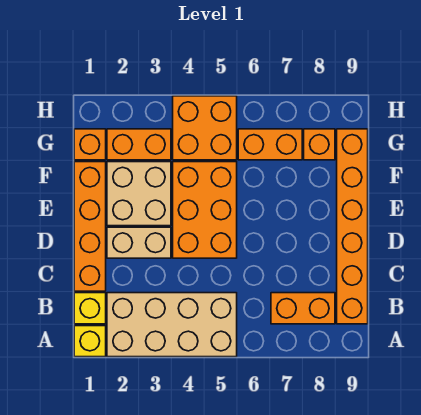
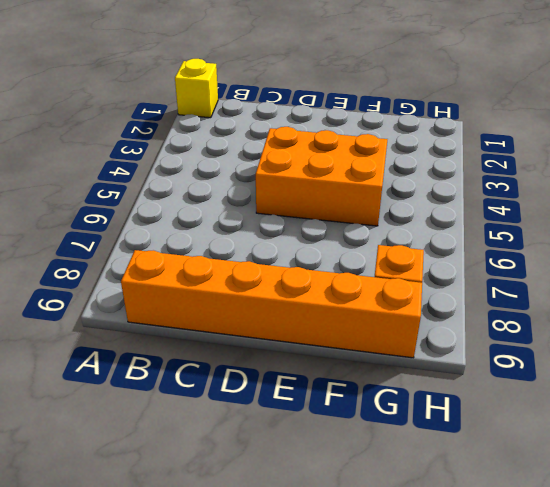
none -> tan brick A2:B5 level 1
none -> yellow brick B1 level 1
none -> orange brick B7:B8 level 1

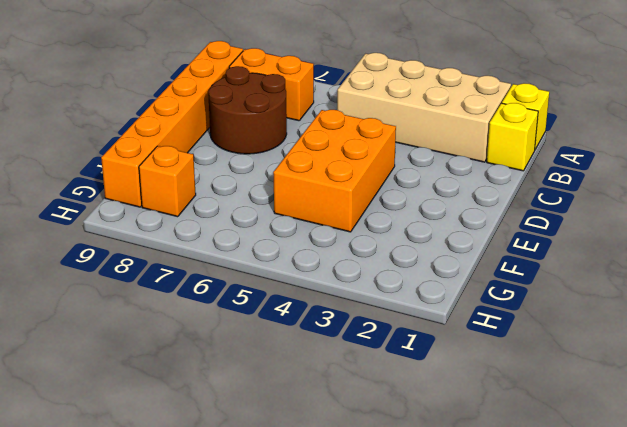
brown round brick C7:D8 level 1 -> none
none -> orange brick C1:F1 level 1
none -> tan brick D2:D3 level 1
none -> tan brick E2:F3 level 1

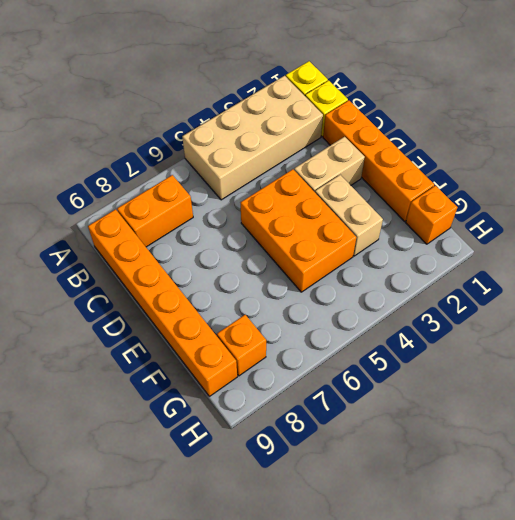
tan brick E3:F3 level 1 -> tan brick E2:F3 level 1
none -> orange brick G2:G3 level 1
none -> orange brick G4:H5 level 1
none -> orange brick G6:G7 level 1

